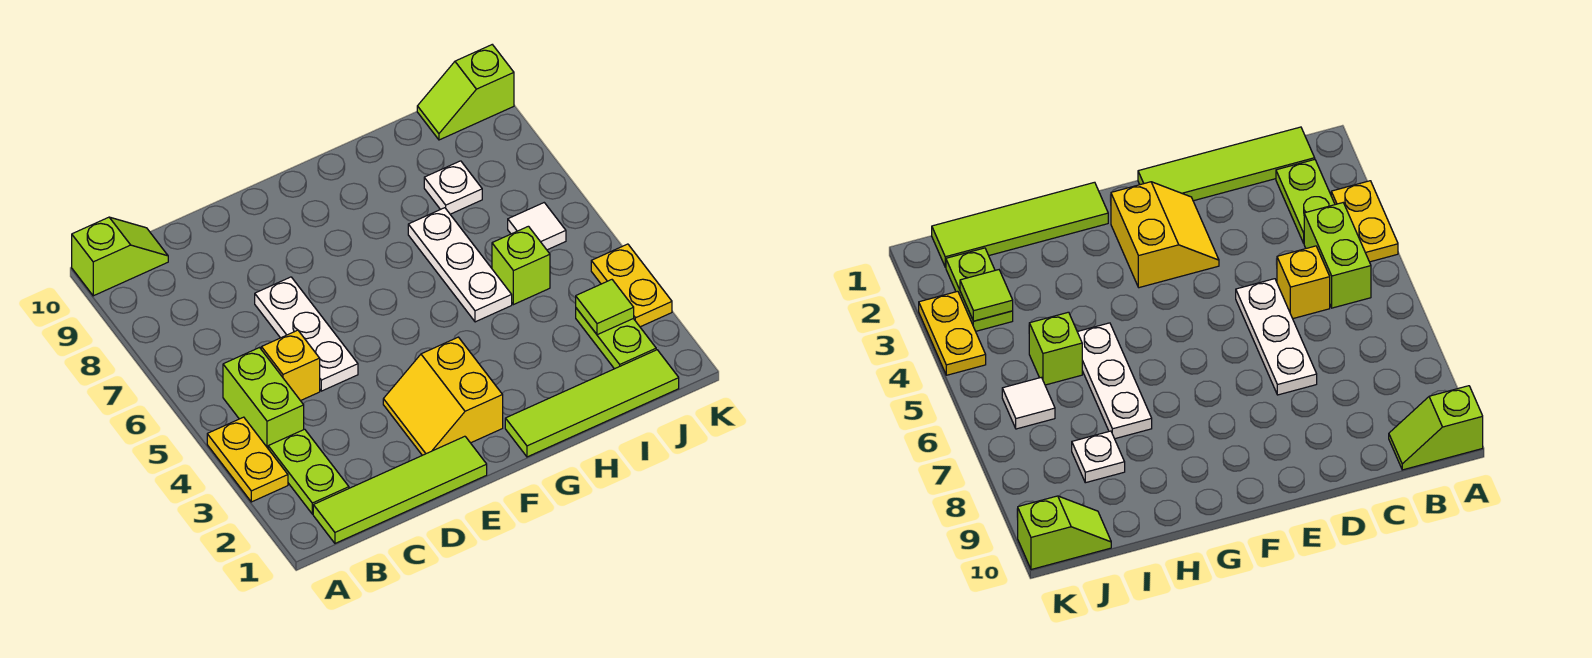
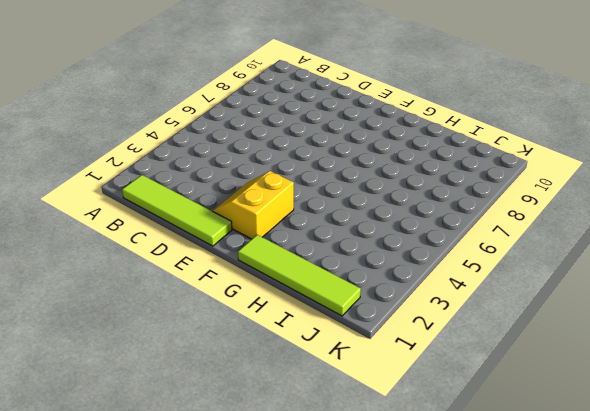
none -> yellow plate A3:A4 level 1
none -> lime slope A10:B10 level 1 top A
none -> lime plate B2:B3 level 1

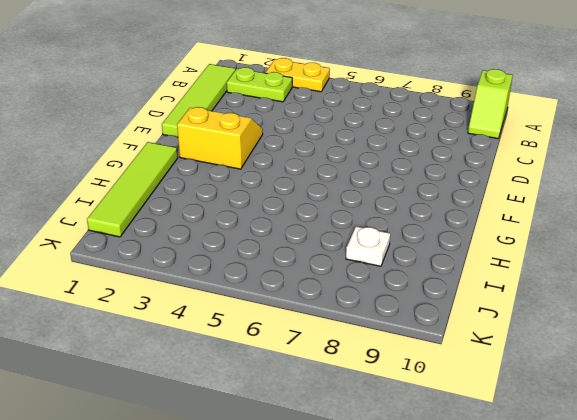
none -> lime brick B4:B5 level 1
none -> yellow brick C5 level 1
none -> white plate D5:D7 level 1

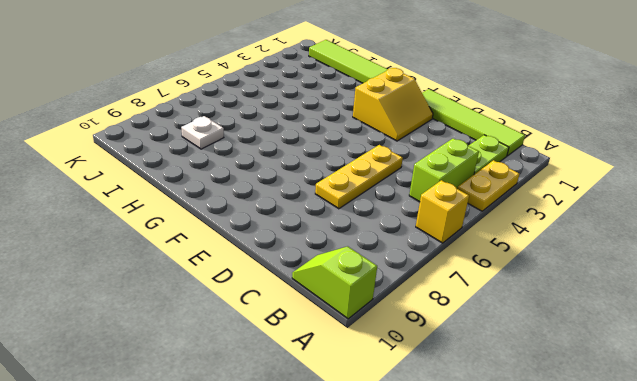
yellow brick A6 level 1 -> yellow brick C5 level 1
yellow plate D5:D7 level 1 -> white plate D5:D7 level 1
none -> white plate H5:H7 level 1
none -> lime brick I5 level 1
none -> lime plate J2:J3 level 1

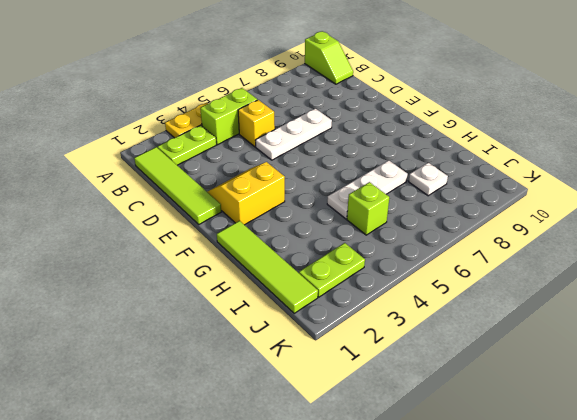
none -> white tile J6 level 1
none -> lime slope J10:K10 level 1 top K
none -> yellow plate K3:K4 level 1

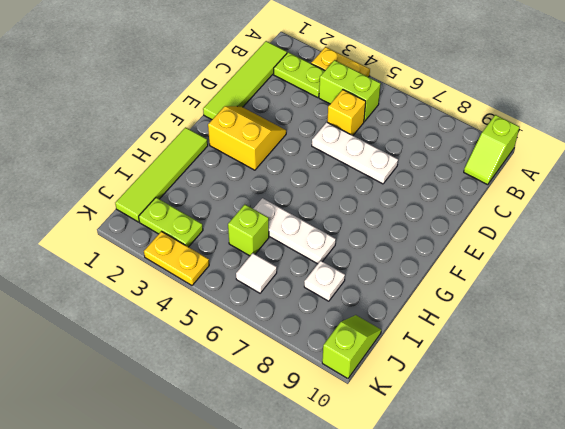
none -> lime tile J3 level 2

